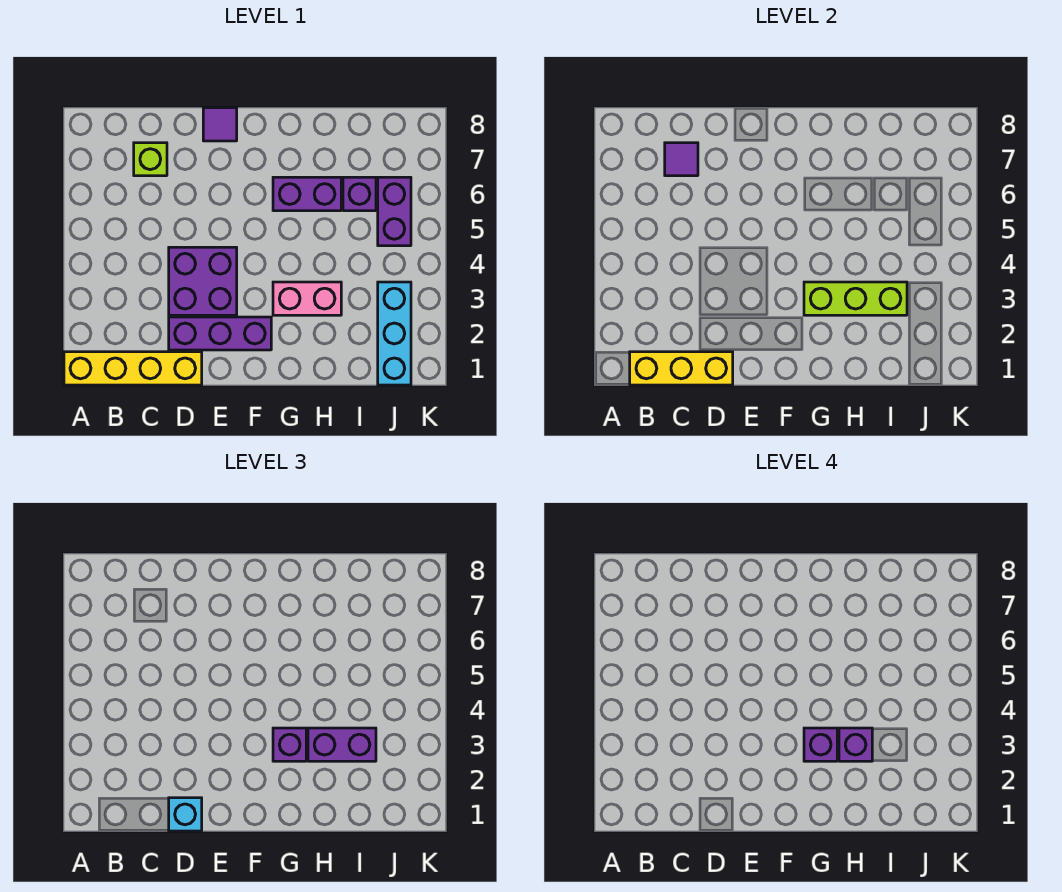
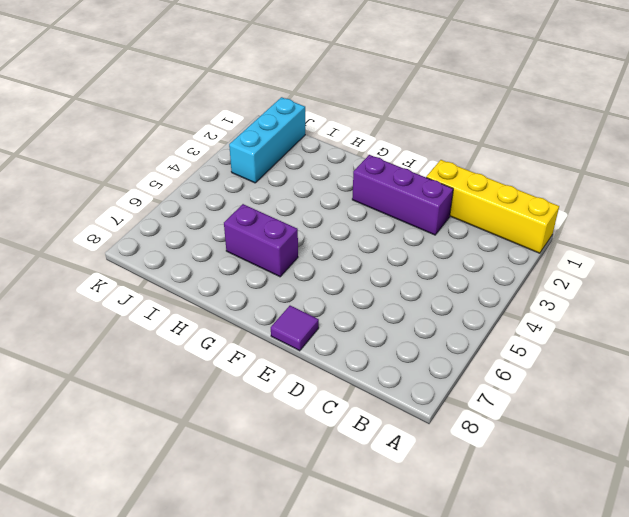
none -> lime brick C7 level 1
none -> purple brick D3:E4 level 1
none -> pink brick G3:H3 level 1

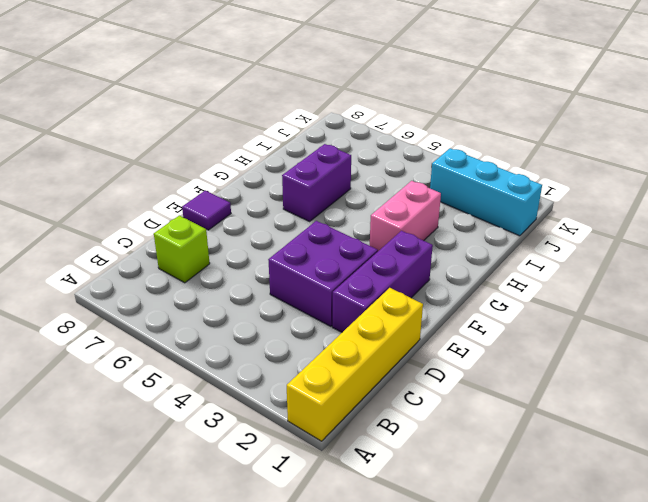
none -> purple brick I6 level 1
none -> purple brick J5:J6 level 1
none -> yellow brick B1:D1 level 2

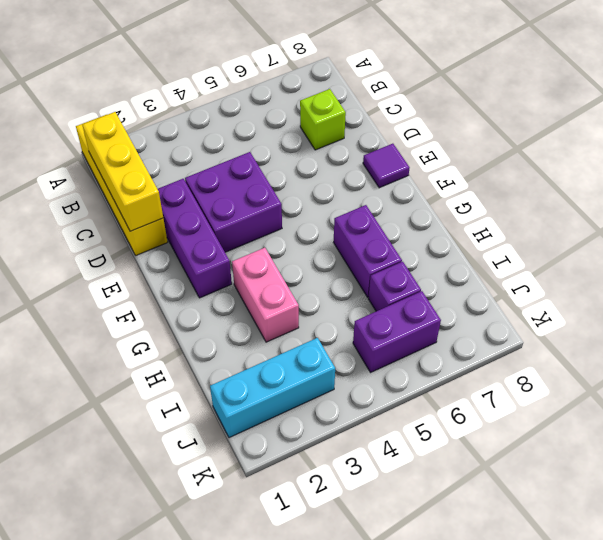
none -> purple tile C7 level 2
none -> lime brick G3:I3 level 2
none -> cyan brick D1 level 3

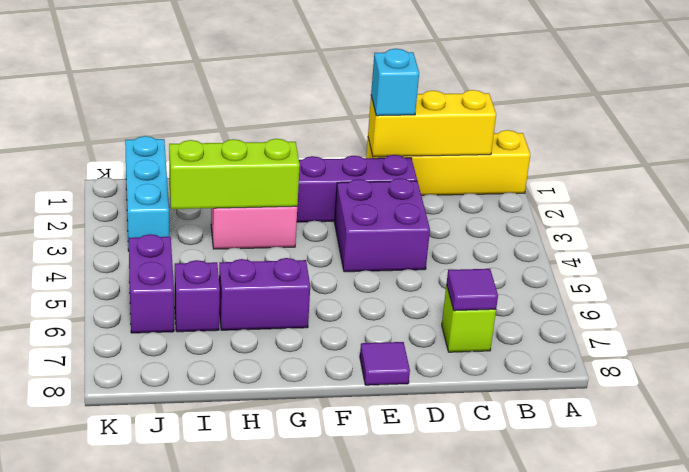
none -> purple brick G3 level 3
none -> purple brick H3:I3 level 3
none -> purple brick G3 level 4

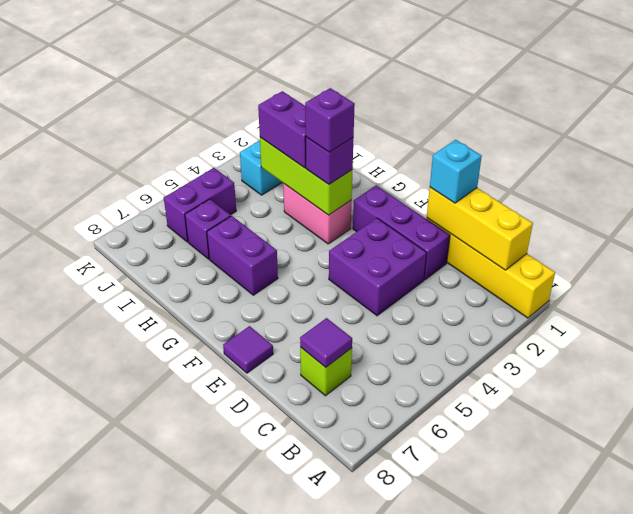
none -> purple brick H3 level 4

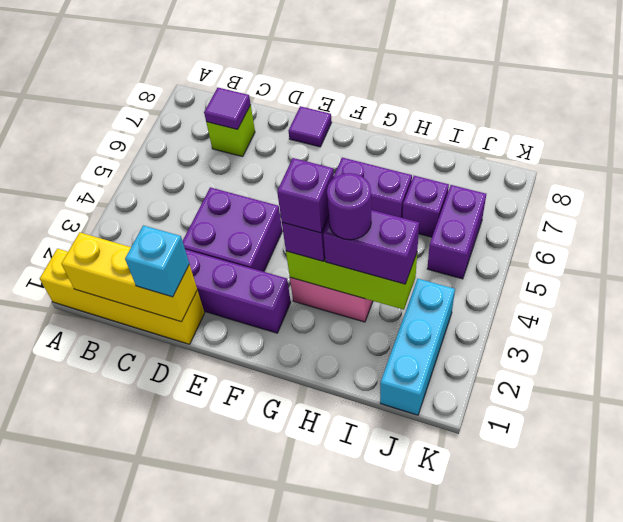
purple round brick H3 level 4 -> purple brick H3 level 4

